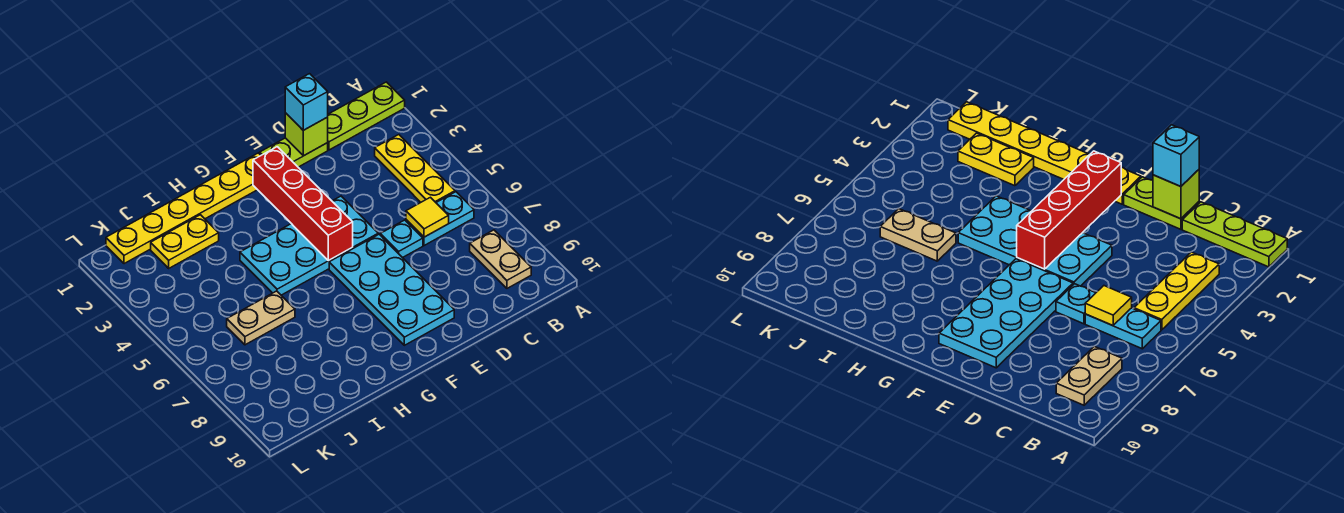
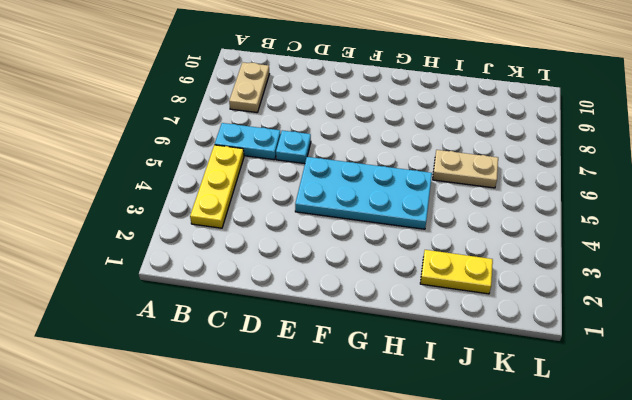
none -> lime plate A1:C1 level 1
none -> lime plate D1:E1 level 1
none -> cyan plate E6:F9 level 1

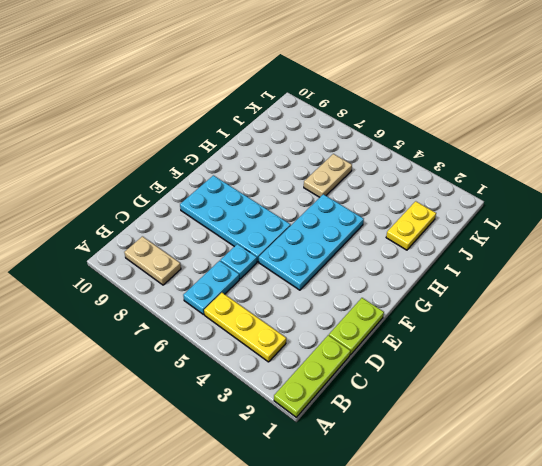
none -> yellow plate F1:K1 level 1
none -> yellow tile C6 level 2
none -> lime brick D1 level 2

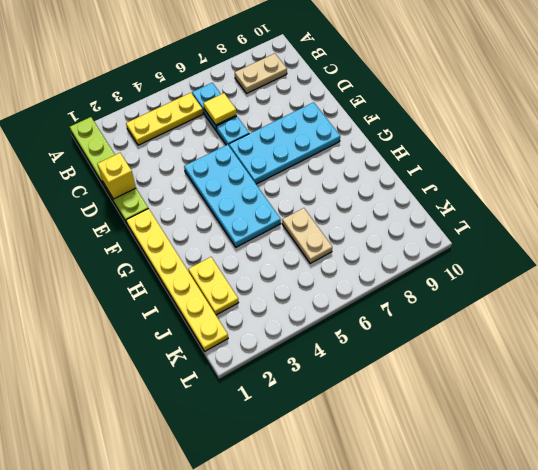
yellow brick D1 level 2 -> lime brick D1 level 2
none -> red brick F2:F5 level 2
none -> cyan brick D1 level 3

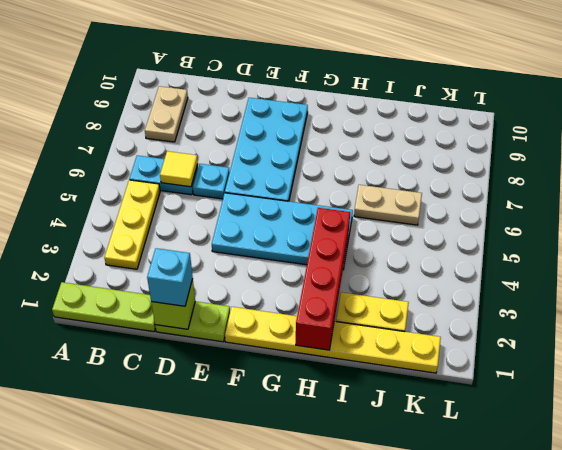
red brick H1:H4 level 2 -> red brick F2:F5 level 2

